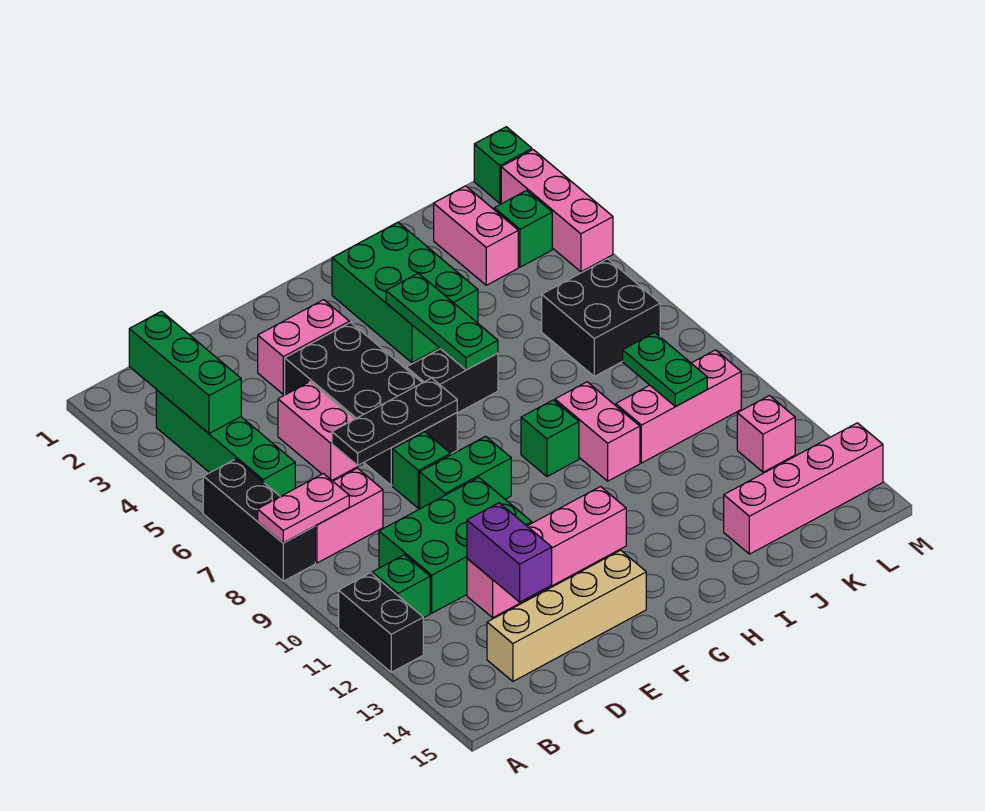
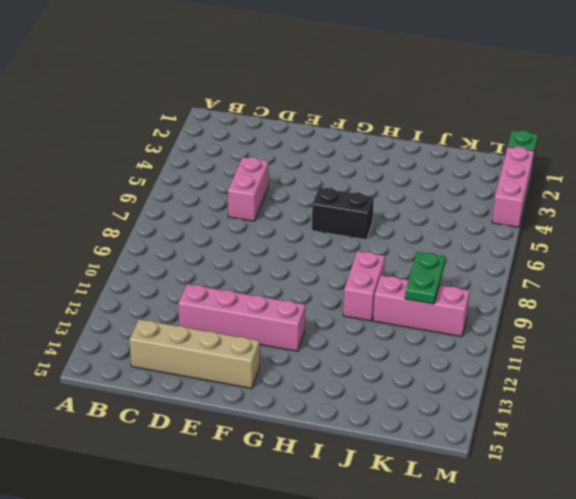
none -> black brick A6:A8 level 1
none -> black brick A11:A12 level 1
none -> green brick B3:B6 level 1
none -> pink brick B8:C8 level 1

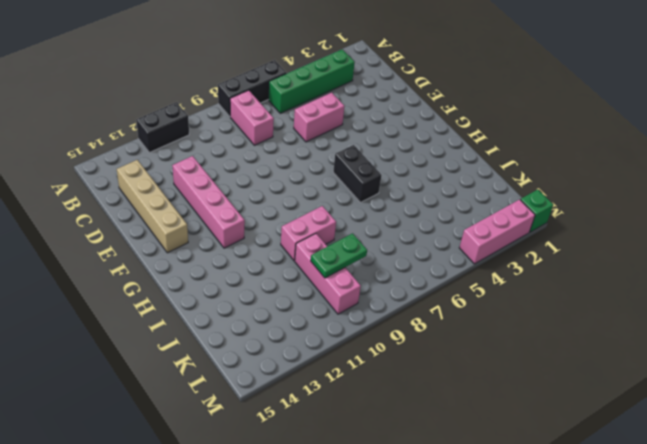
none -> green brick B11 level 1
none -> green brick C10:E11 level 1
none -> pink brick E3:F3 level 1
none -> black brick E4:F7 level 1

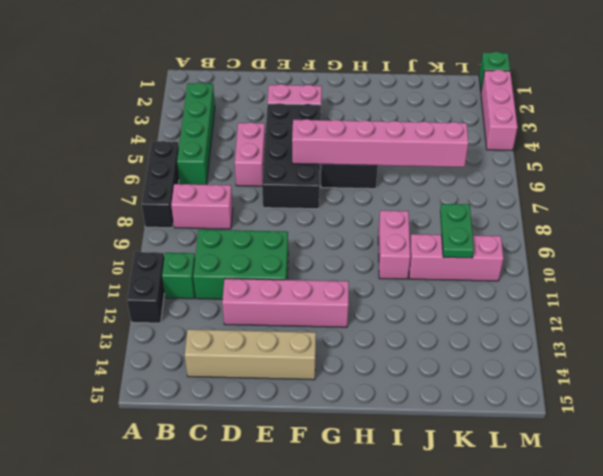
pink brick F6:K6 level 2 -> green plate H4:H6 level 2
none -> green brick E8 level 1
none -> green brick E9:F9 level 1
none -> green brick H2:I4 level 1
none -> green brick H9 level 1

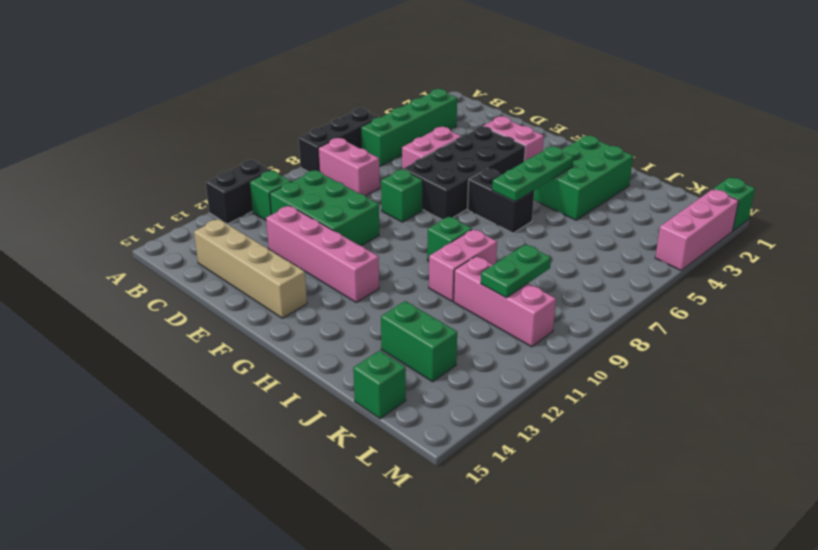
green brick J13:K13 level 1 -> green brick E9:F9 level 1
green brick K15 level 1 -> green brick L3 level 1
none -> pink brick J14:M14 level 1
none -> pink brick K2:K3 level 1
none -> black brick K6:L7 level 1
none -> pink brick L12 level 1

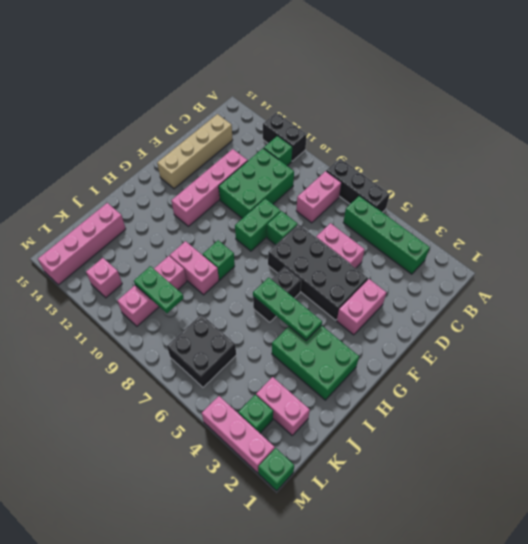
none -> pink plate A8:B8 level 2
none -> green brick B2:B4 level 2
none -> black plate D7:F7 level 2
none -> purple brick D12:D13 level 2

